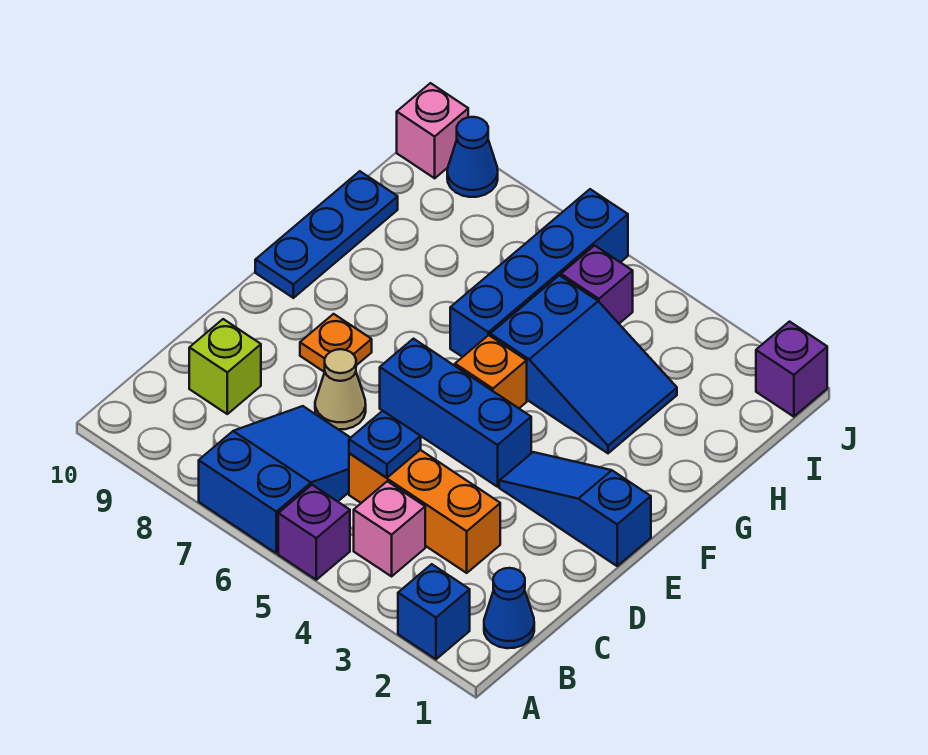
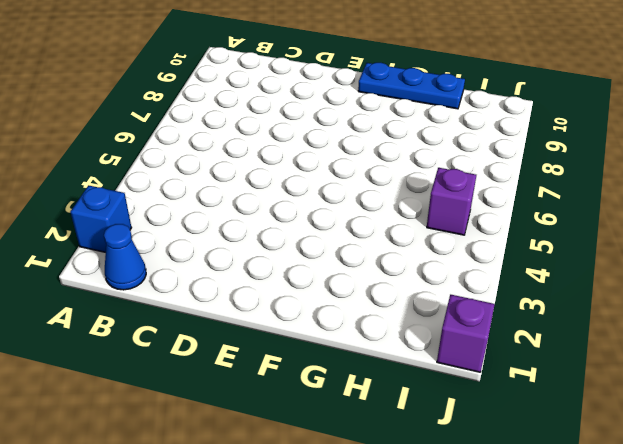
none -> purple brick A5 level 1
none -> blue slope A6:C7 level 1 top A
none -> pink brick B4 level 1

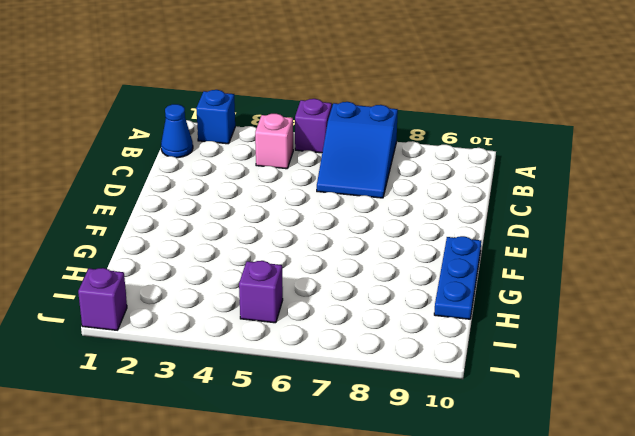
none -> orange brick C3:C5 level 1
none -> lime brick C9 level 1
none -> tan cone D7 level 1

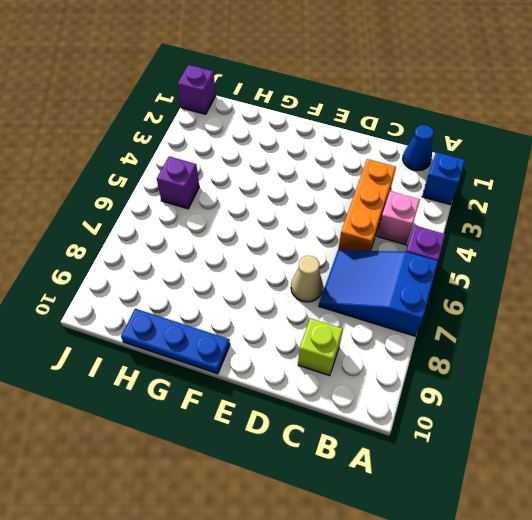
none -> blue slope E1:E3 level 1 top 1
none -> blue brick E4:E6 level 1
none -> orange plate E8 level 1

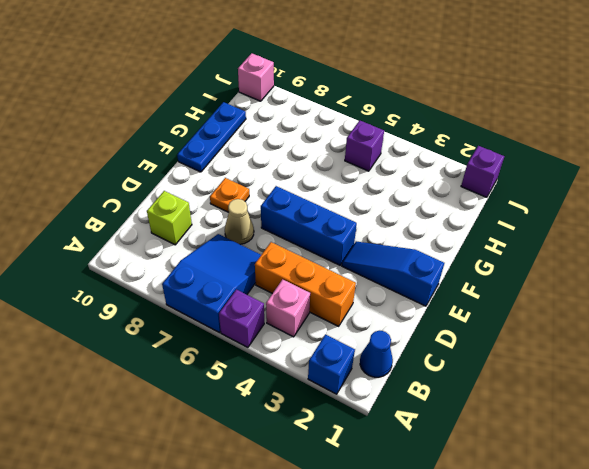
none -> orange brick F5 level 1
none -> blue slope G3:H5 level 1 top 5
none -> blue brick G6:J6 level 1

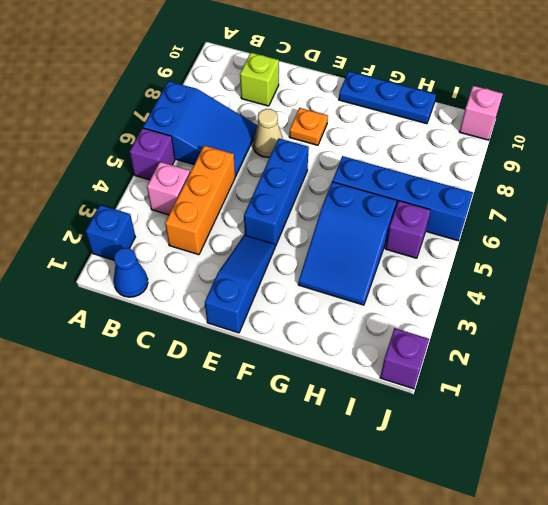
none -> orange brick F5 level 1
none -> blue cone J9 level 1
none -> blue plate C5 level 2

